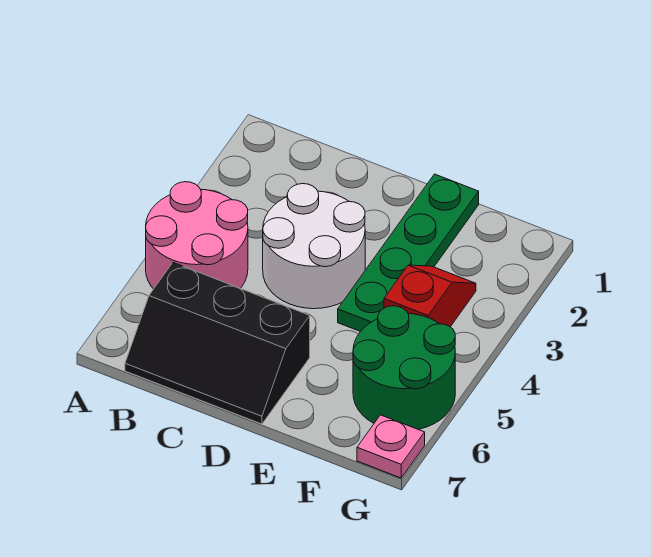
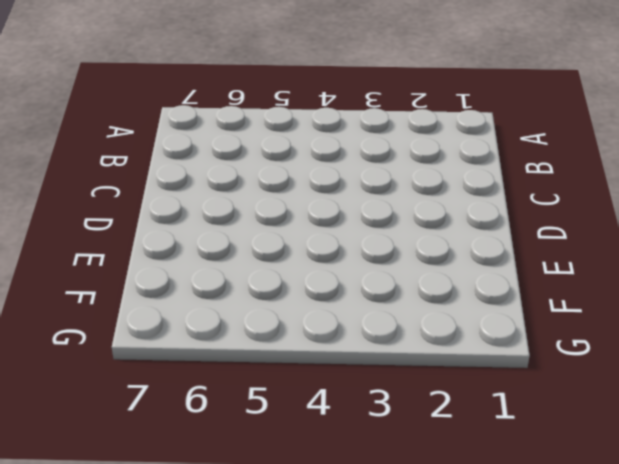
none -> pink round brick A4:B5 level 1
none -> black slope B6:D7 level 1 top 6

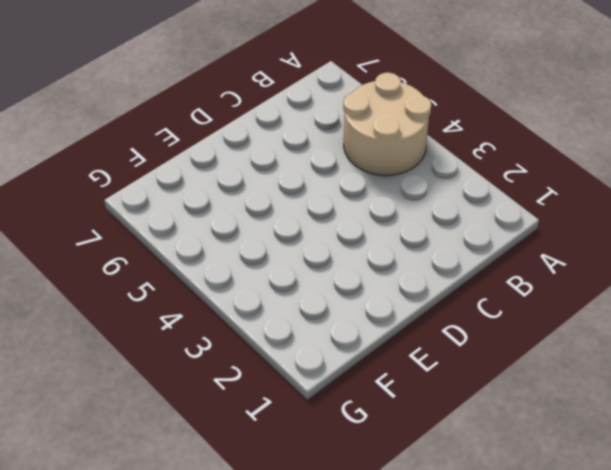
tan round brick A4:B5 level 1 -> pink round brick A4:B5 level 1
none -> black slope B6:D7 level 1 top 6
none -> white round brick C3:D4 level 1

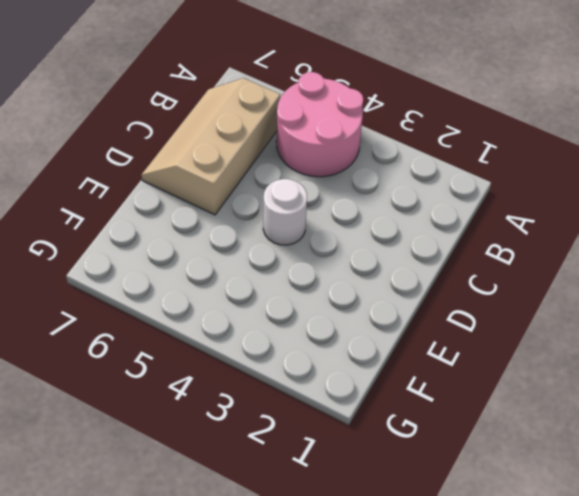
tan slope B6:D7 level 1 top 6 -> black slope B6:D7 level 1 top 6
white round brick D4 level 1 -> white round brick C3:D4 level 1
none -> green plate E1:E4 level 1
none -> red slope F3:F4 level 1 top 4

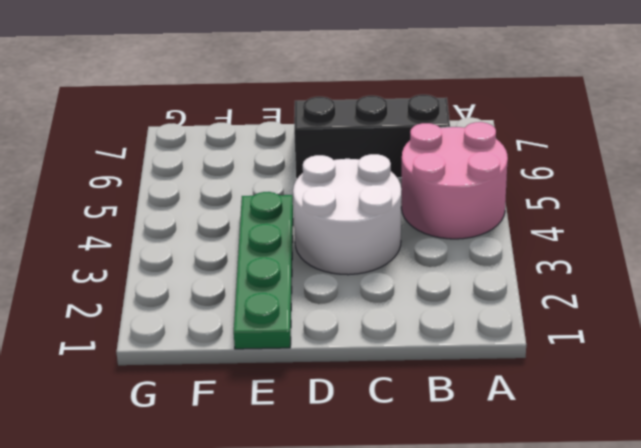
none -> red slope F3:F4 level 1 top 4
none -> green round brick F5:G6 level 1

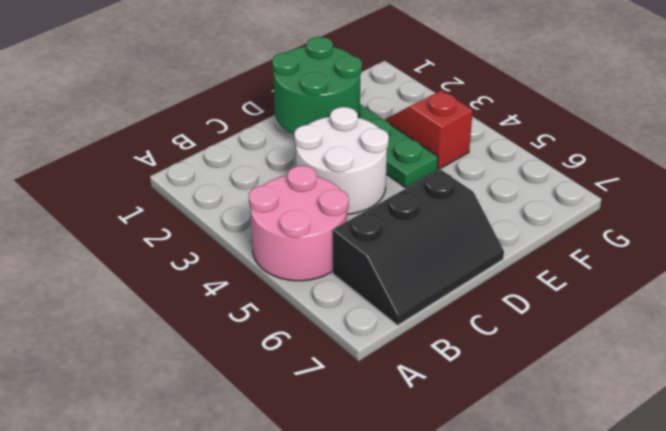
green round brick D1:E2 level 2 -> green round brick F5:G6 level 1
none -> pink plate G7 level 1

